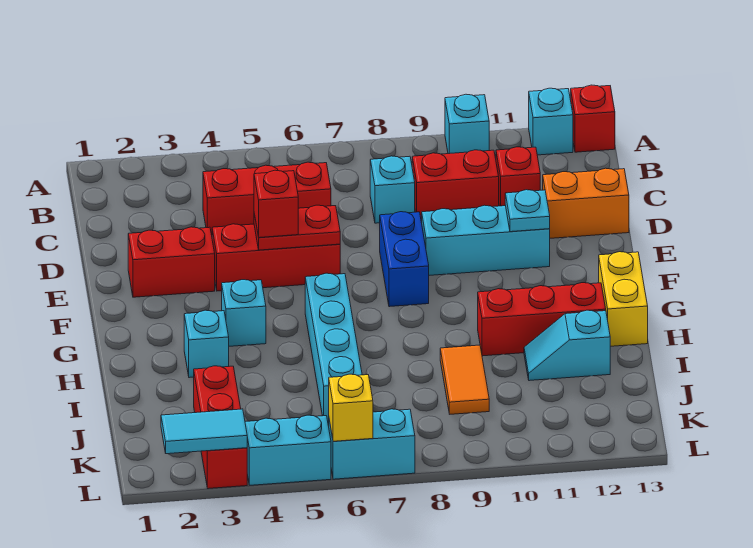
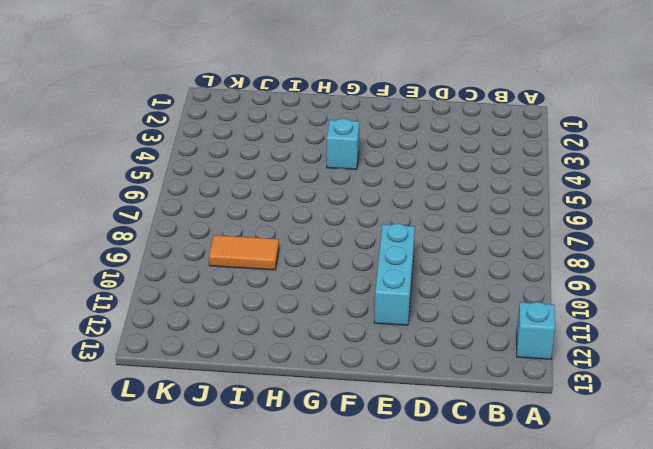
none -> cyan brick A10 level 1
none -> red brick A13 level 1
none -> red brick C4:C6 level 1

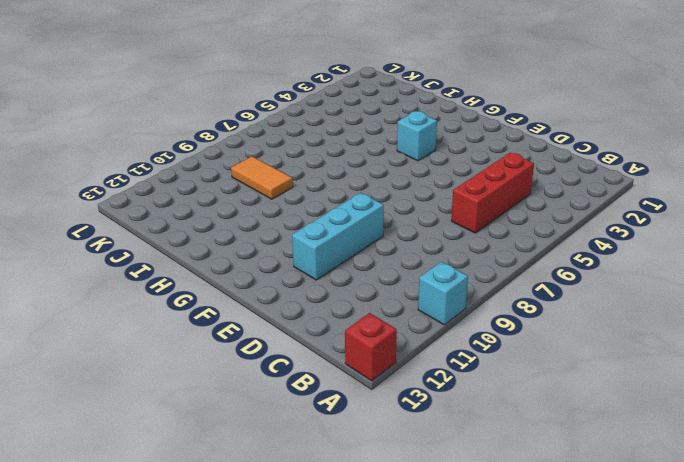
none -> cyan brick A12 level 1
none -> cyan brick C8 level 1
none -> red brick C9:C10 level 1

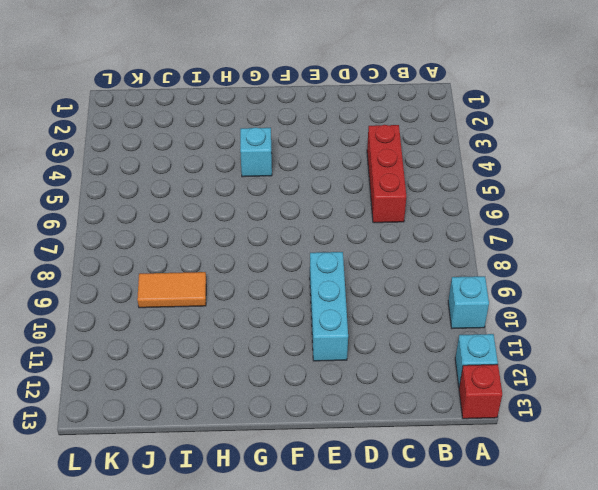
none -> cyan brick C8 level 1
none -> red brick C9:C10 level 1
none -> red brick C11 level 1

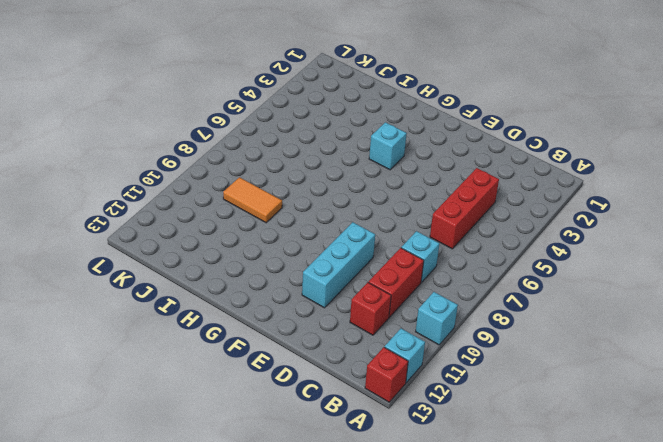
none -> orange brick D12:D13 level 1
none -> red brick E2:E3 level 1
none -> red brick E4:E6 level 1

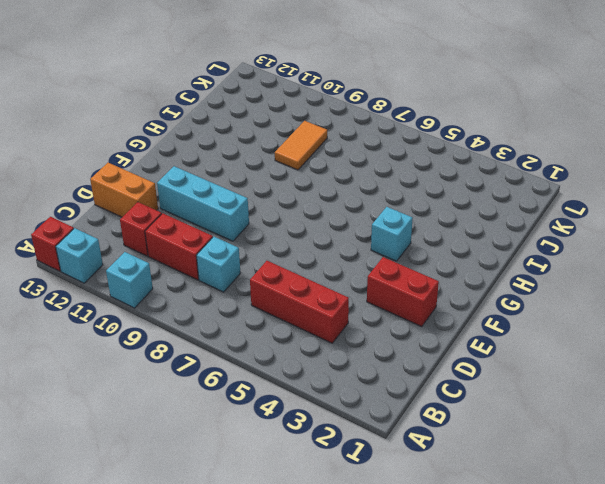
none -> red brick E4:E6 level 1
none -> blue brick E8:F8 level 1
none -> cyan brick G6:J6 level 1

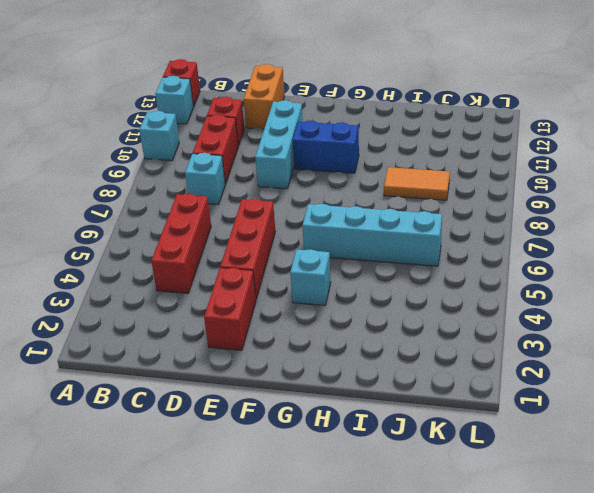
blue brick F10:G10 level 1 -> blue brick E8:F8 level 1
none -> yellow brick G13:H13 level 1
none -> cyan brick H3 level 1
none -> red brick H10:H12 level 1

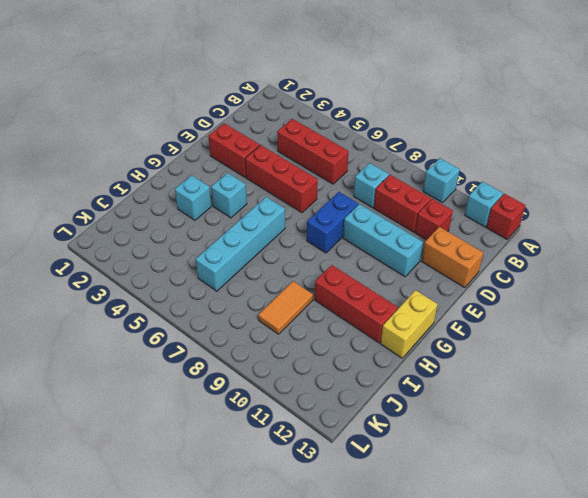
none -> cyan slope I11:I12 level 1 top 12
none -> red brick J3:L3 level 1
none -> cyan brick L4:L5 level 1

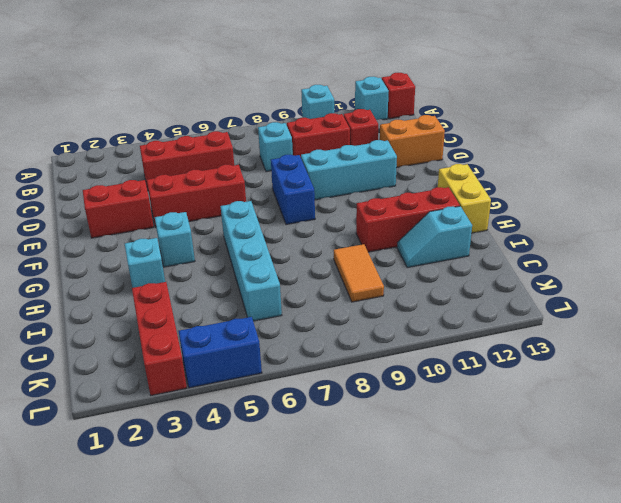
blue brick L4:L5 level 1 -> cyan brick L4:L5 level 1
none -> cyan brick L6:L7 level 1
none -> red plate E5:E6 level 2
none -> cyan plate E11 level 2

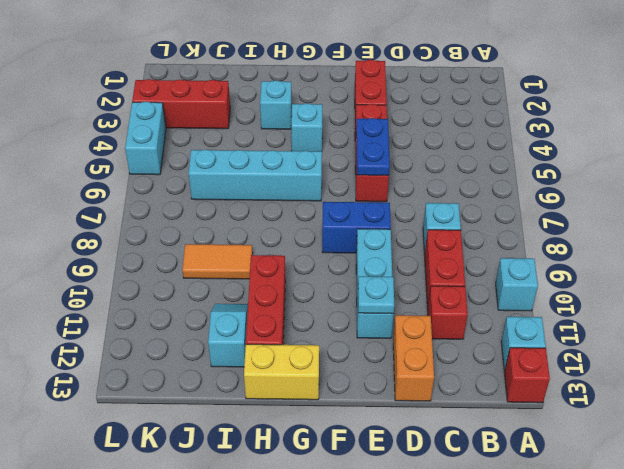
blue plate E5:E6 level 2 -> red plate E5:E6 level 2
none -> red brick C4:C6 level 1
none -> cyan brick L6:L7 level 1
none -> cyan tile L2:L3 level 2

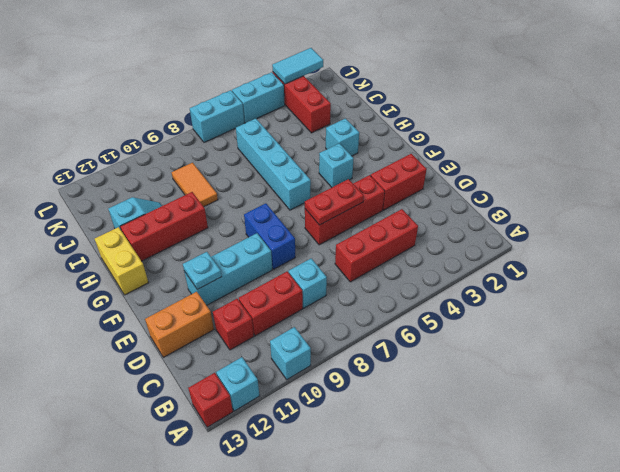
none -> yellow brick L6 level 2
none -> red brick E5 level 3

